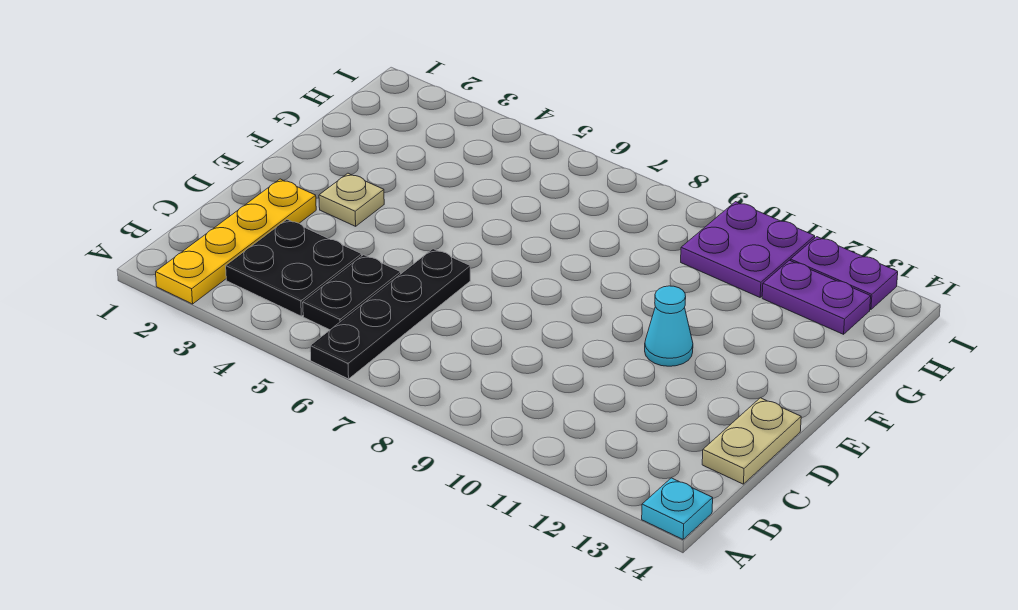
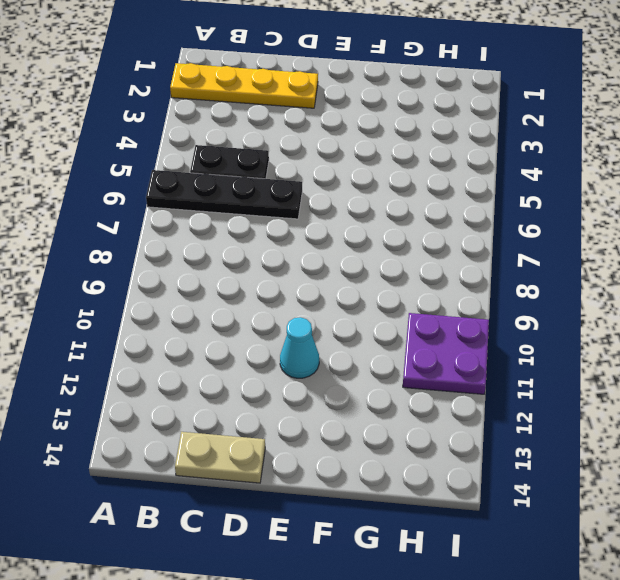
none -> cyan plate A14 level 1
none -> black plate B3:C4 level 1

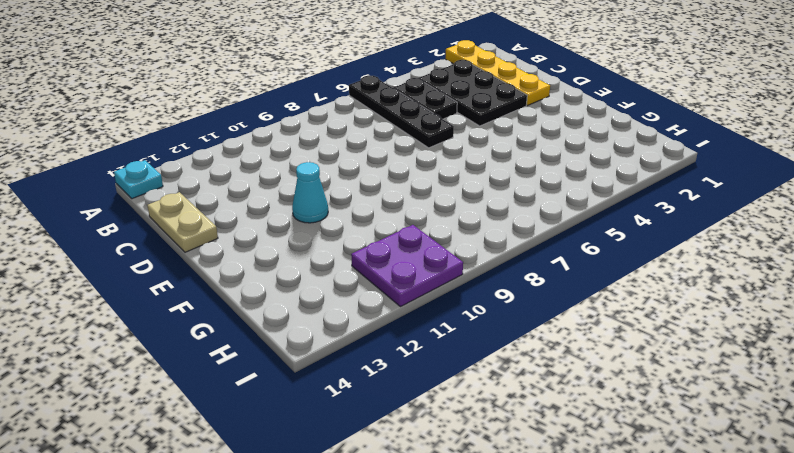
black plate B3:D4 level 1 -> black plate B3:C4 level 1
none -> tan plate E3 level 1
none -> purple plate H12:H13 level 1

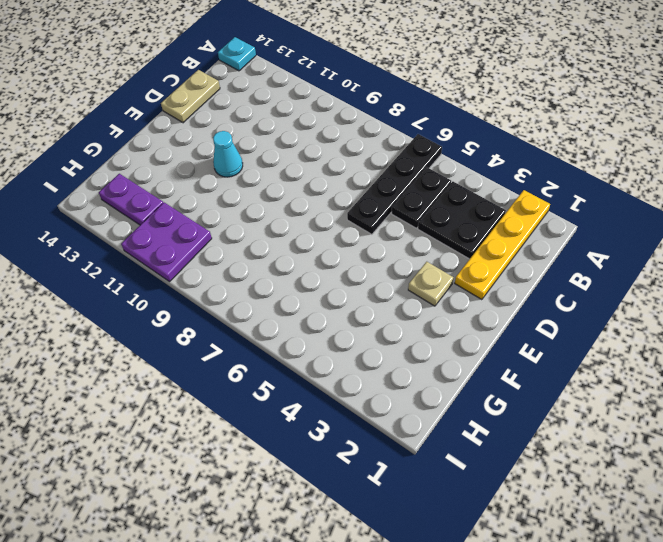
none -> purple plate I12:I13 level 1

